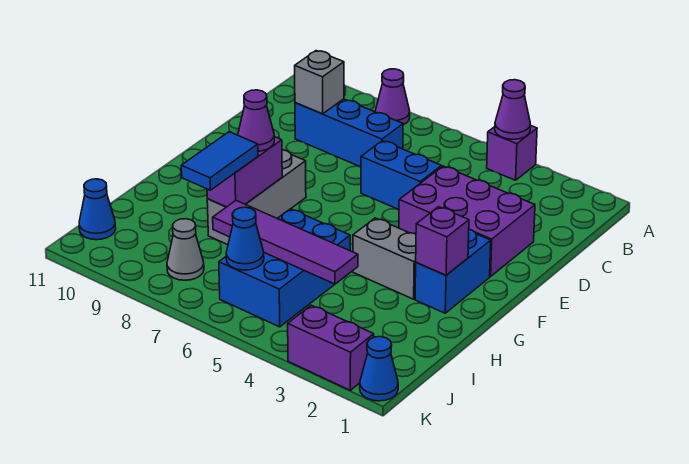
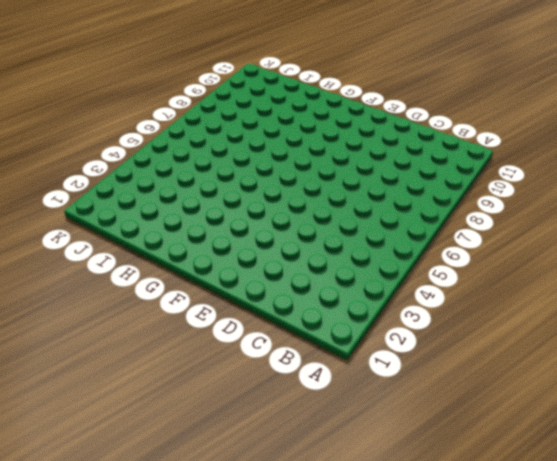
none -> purple brick A4 level 1
none -> purple cone A8 level 1
none -> blue brick C7:C9 level 1

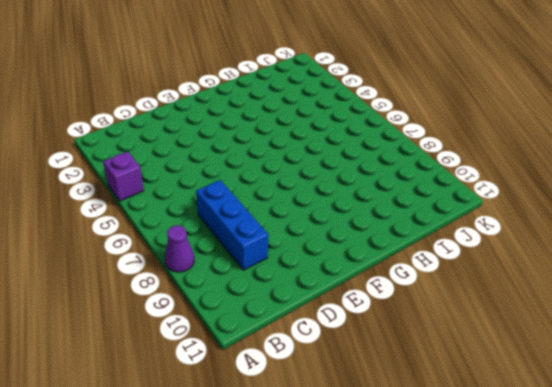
none -> purple brick D2:E4 level 1
none -> blue brick D5:D6 level 1
none -> blue brick F2:G2 level 1

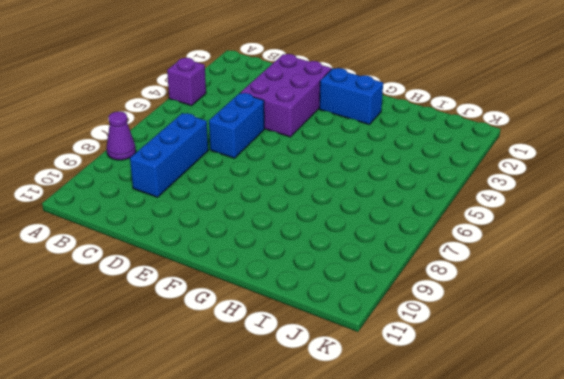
none -> grey brick F8:H8 level 1
none -> grey brick G3:G4 level 1
none -> blue brick H5:J6 level 1

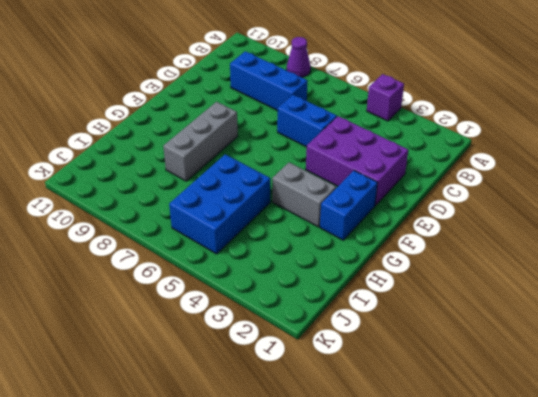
none -> grey cone J8 level 1
none -> blue cone J11 level 1
none -> blue cone K1 level 1

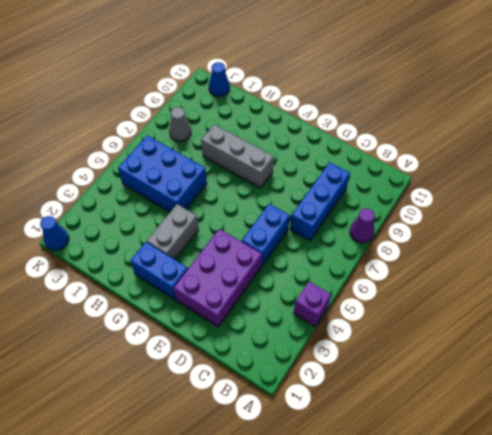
none -> purple brick K2:K3 level 1
none -> purple cone A4 level 2
none -> grey brick C9 level 2

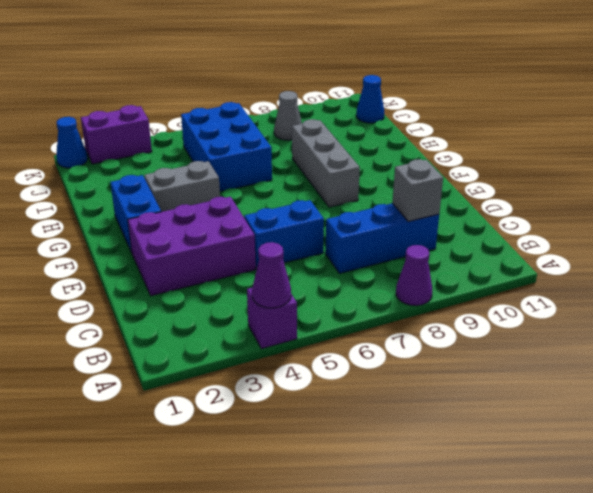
none -> purple brick G2 level 2
none -> purple brick G8:H8 level 2
none -> purple tile I4:I7 level 2

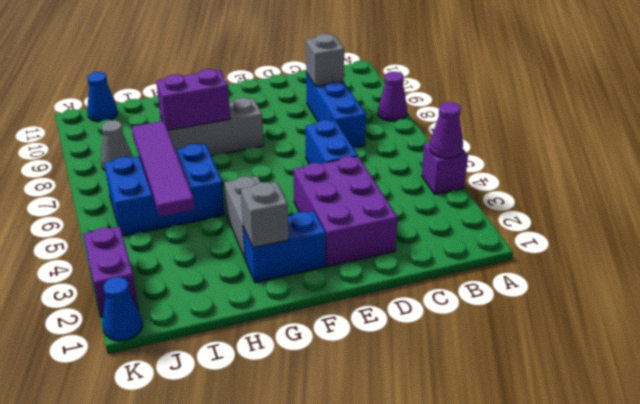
grey brick G2 level 2 -> purple brick G2 level 2
none -> blue cone J6 level 2
none -> purple cone G8 level 3
none -> blue tile H8:I8 level 3

